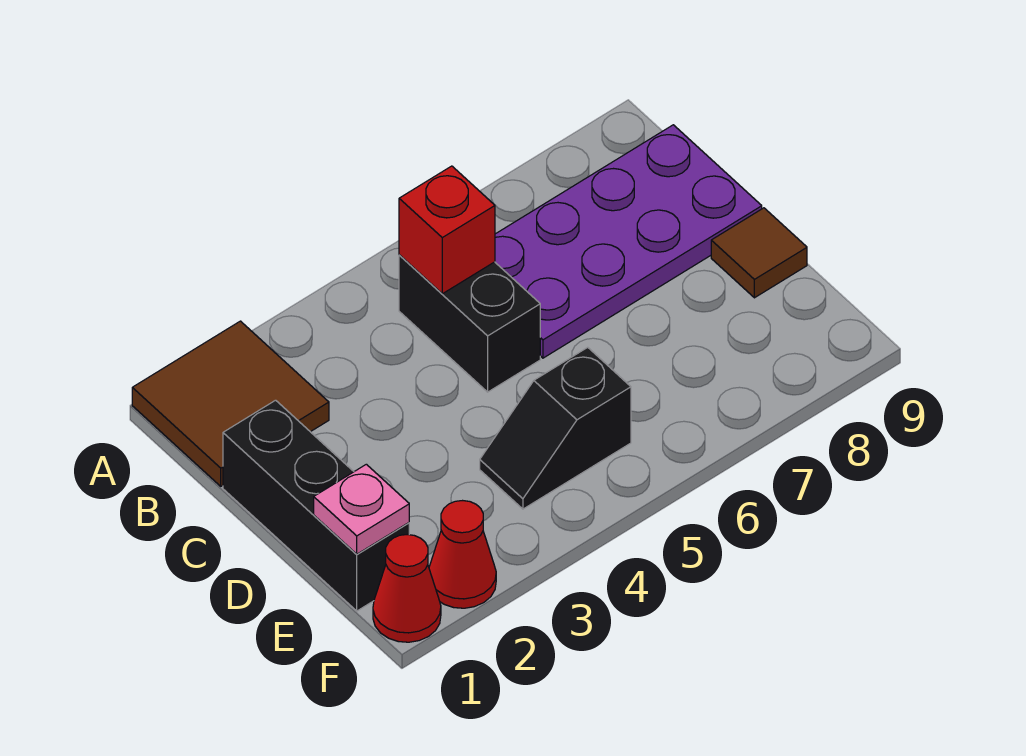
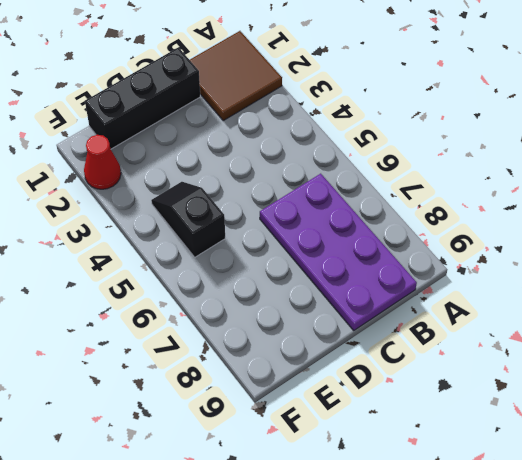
none -> black brick B5:C5 level 1
none -> brown tile D9 level 1

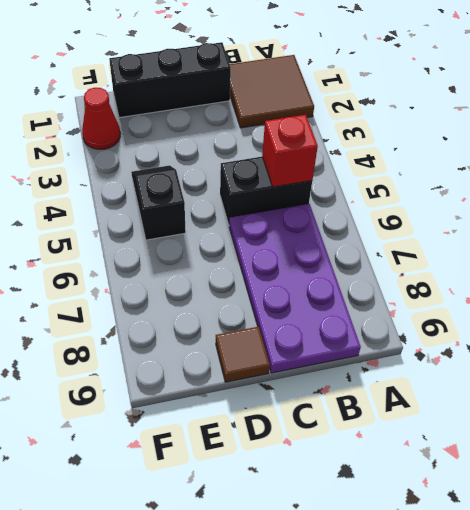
none -> red cone F1 level 1
none -> pink plate E1 level 2

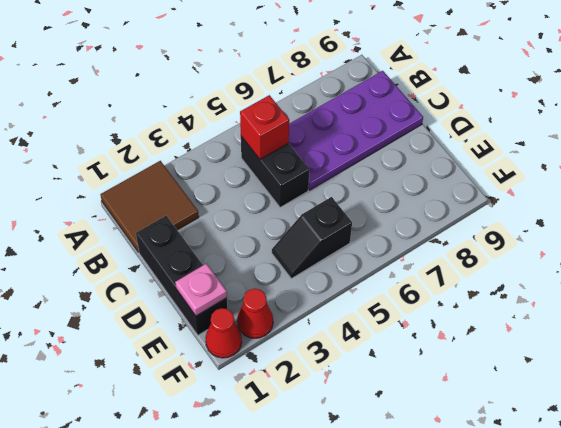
none -> brown tile D9 level 1

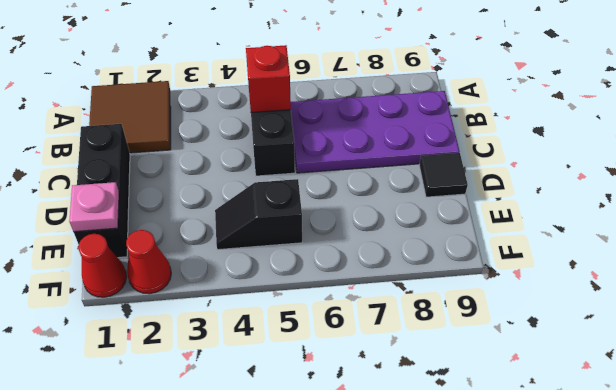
black tile D9 level 1 -> brown tile D9 level 1

